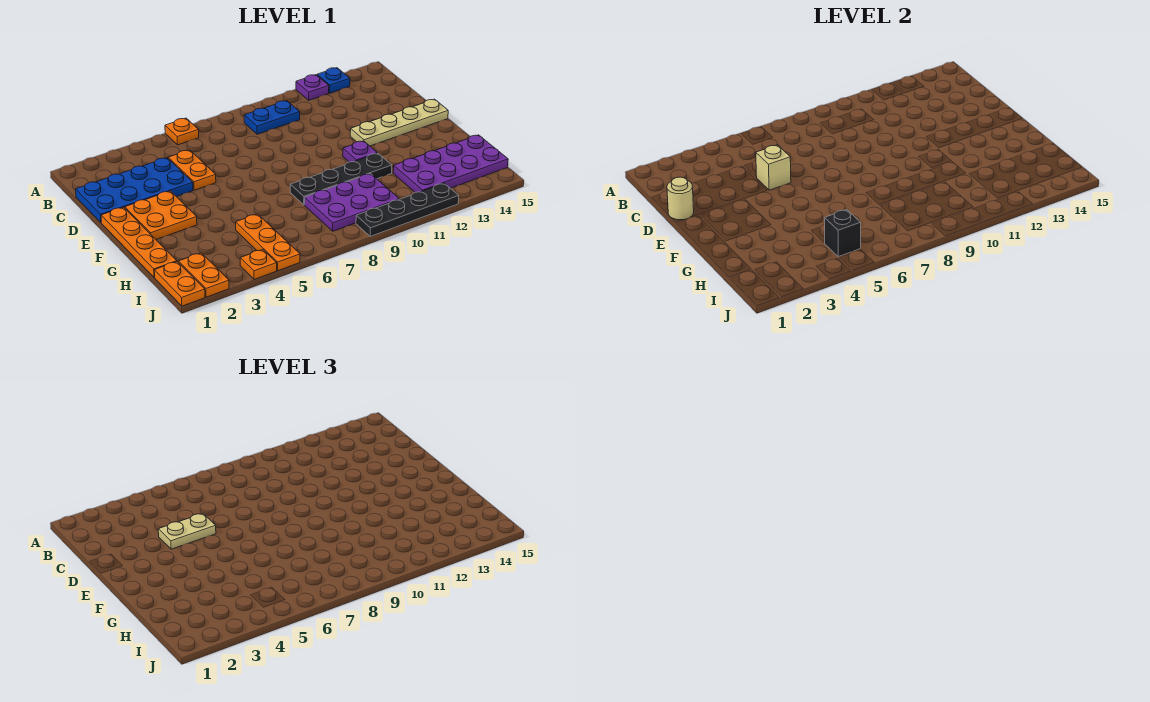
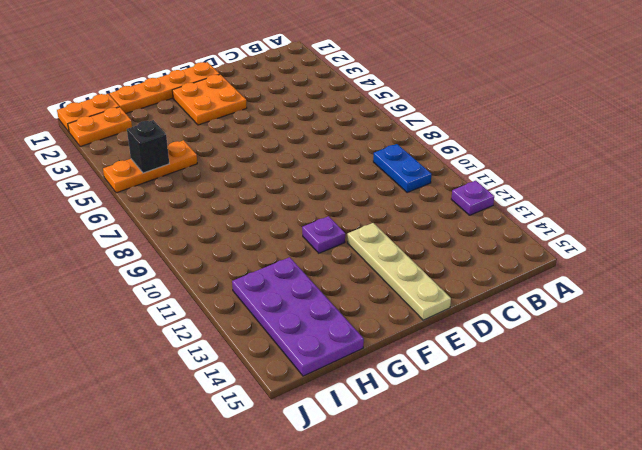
none -> orange plate A6 level 1
none -> blue plate A13 level 1
none -> blue plate C1:D4 level 1

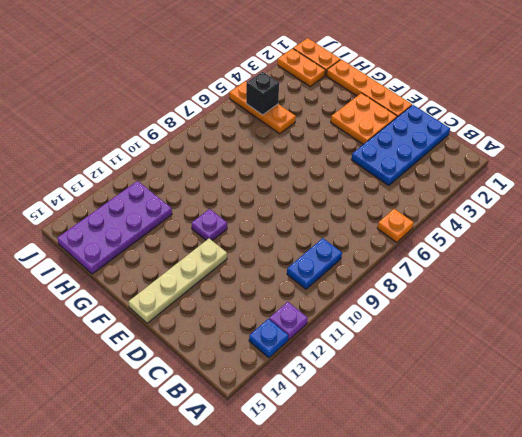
none -> orange plate C5:D5 level 1
none -> black plate G8:G11 level 1
none -> purple plate H8:I10 level 1

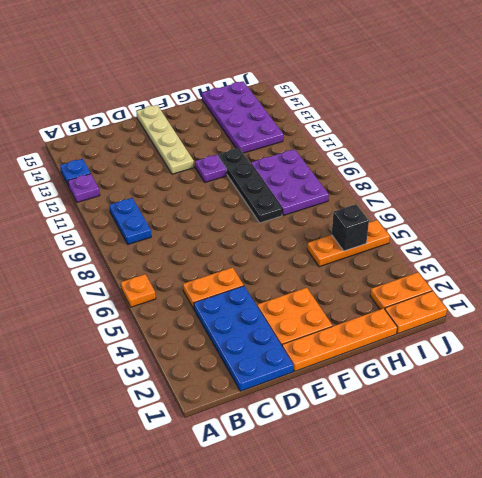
none -> orange plate J4 level 1
none -> black plate J9:J12 level 1
none -> tan round brick D1 level 2

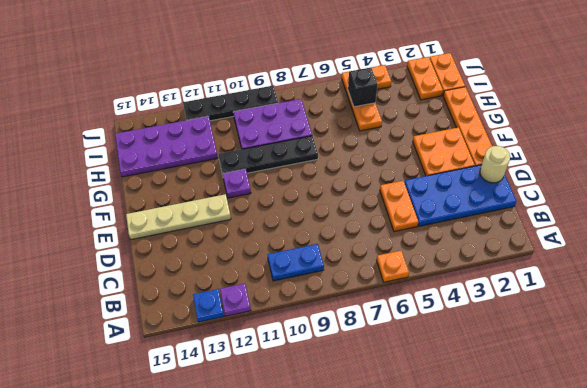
none -> tan brick D5 level 2
none -> tan plate D4:D5 level 3

